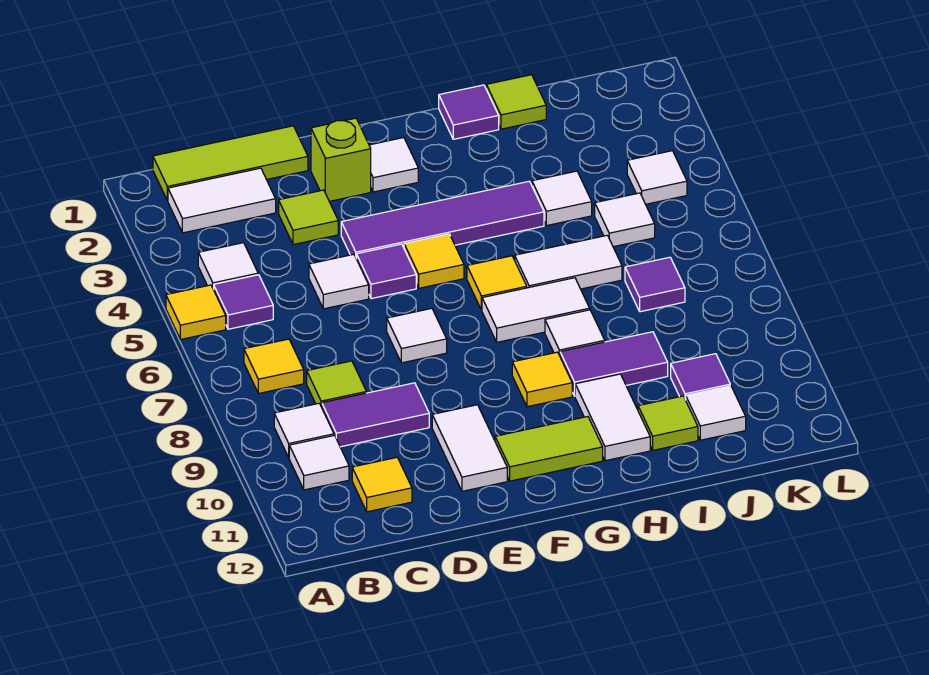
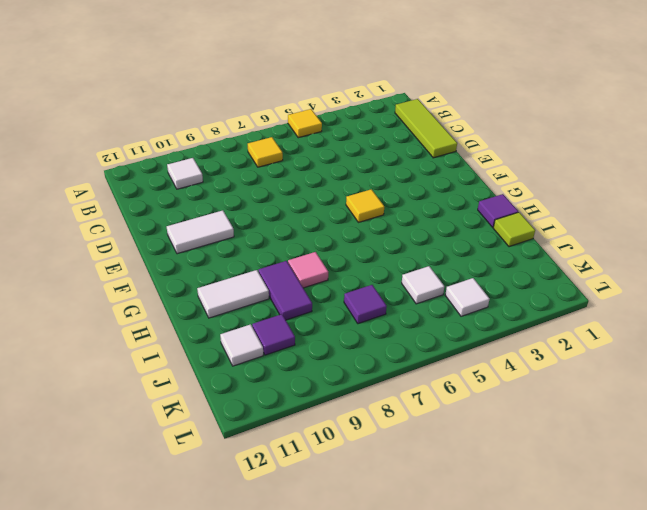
pink tile H8 level 1 -> white tile H8 level 1
none -> white tile B2:C2 level 1
none -> white tile B4 level 1
none -> purple tile B5 level 1
none -> white tile B9 level 1

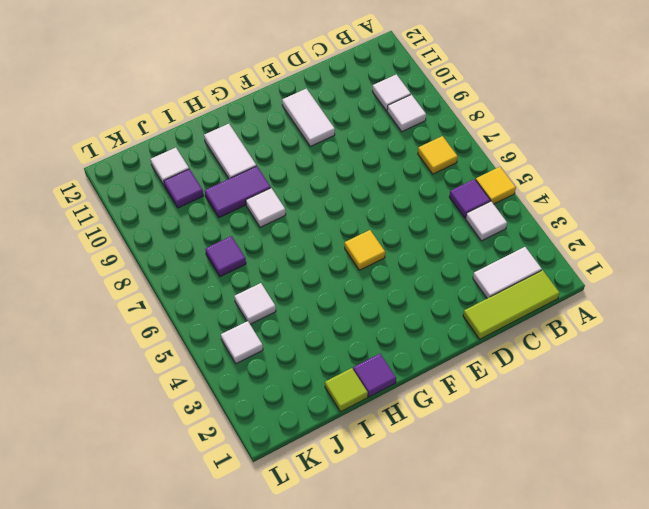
none -> lime tile C8 level 1
none -> purple tile C9:D9 level 1
none -> yellow tile C11 level 1
none -> lime tile D3 level 1

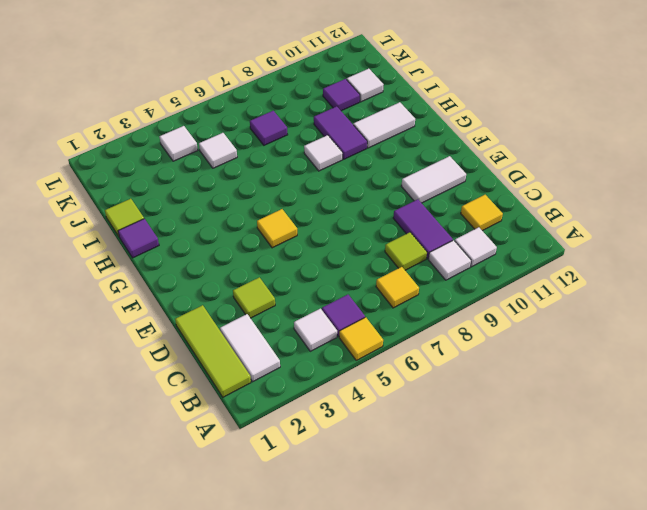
none -> white tile D5 level 1
none -> lime brick E2 level 1
none -> purple tile E4:H4 level 1
none -> purple tile E5 level 1

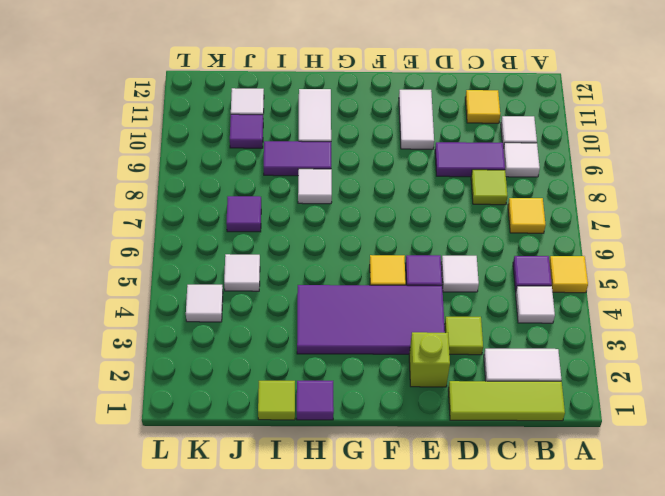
purple tile E3:H4 level 1 -> purple tile E4:H4 level 1
none -> white tile E7 level 1
none -> white tile F2 level 1
none -> lime tile F11:G11 level 1
none -> yellow tile G6 level 1

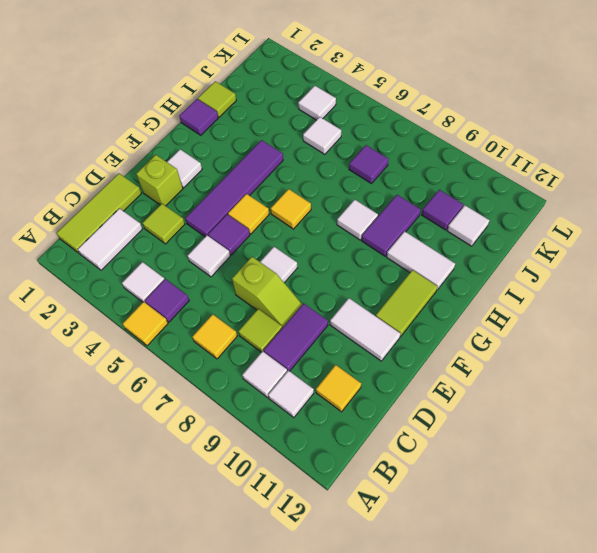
lime slope D7:D8 level 1 top 7 -> none
none -> white tile G7:H7 level 1
none -> yellow tile G9 level 1
none -> white tile H6:I6 level 1
none -> white tile I4 level 1

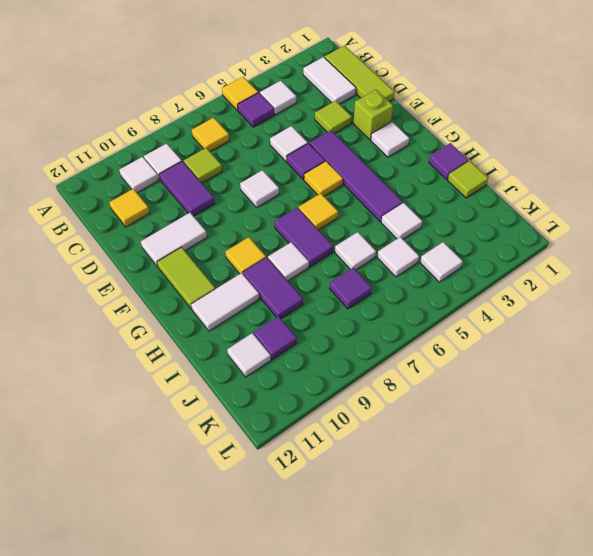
purple tile G7:H7 level 1 -> white tile G7:H7 level 1
white tile I6 level 1 -> white tile H6:I6 level 1
none -> lime tile I11 level 1

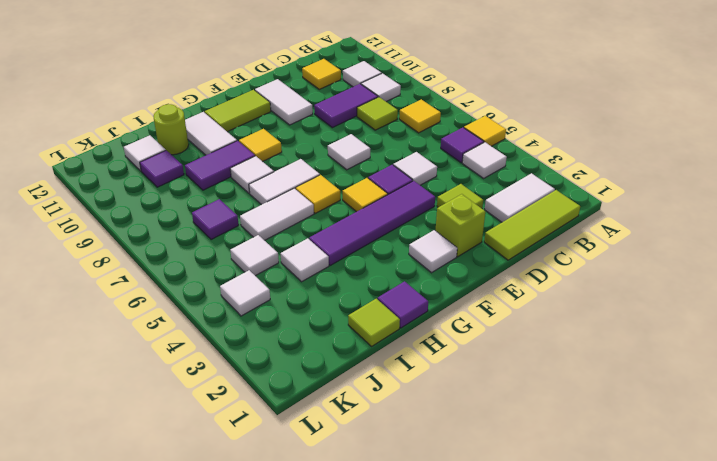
lime round brick I11 level 1 -> lime tile I11 level 1

